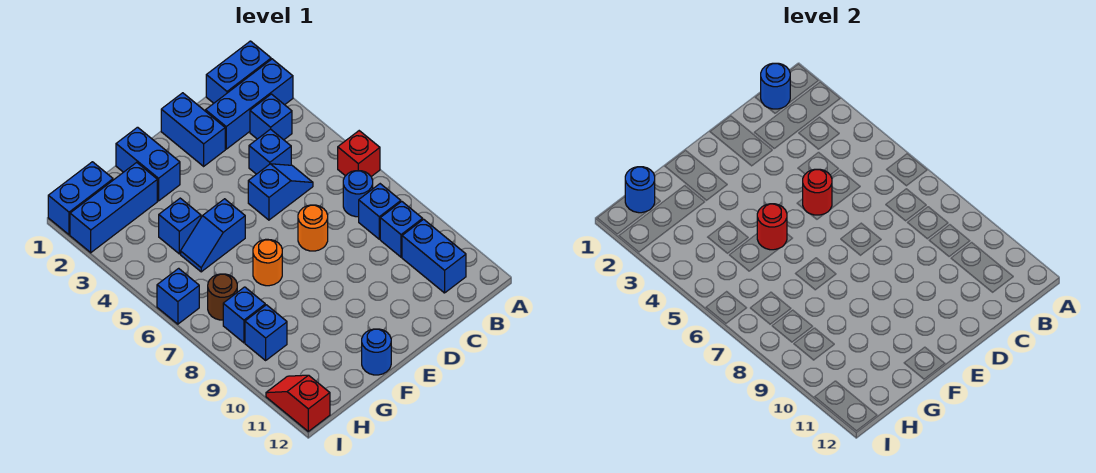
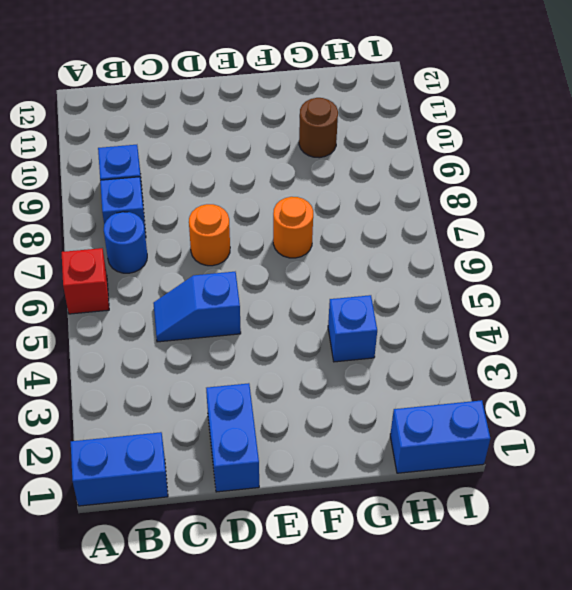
brown round brick G10 level 1 -> brown round brick H7 level 1
none -> blue brick A2:C2 level 1
none -> blue brick B3 level 1
none -> blue brick B10:B11 level 1

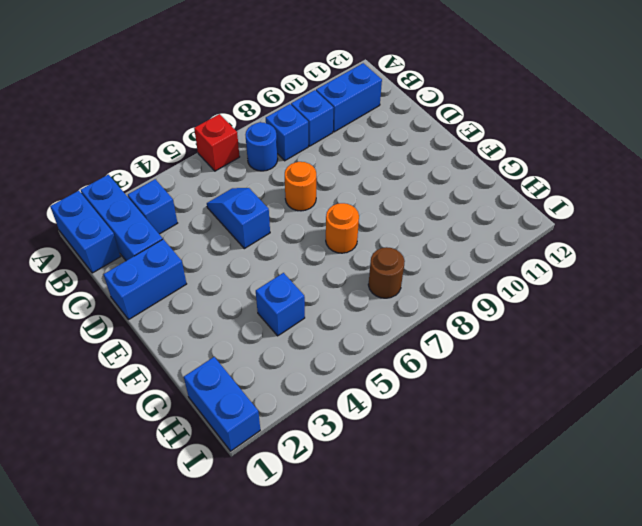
none -> blue brick C4 level 1
none -> blue brick F1:F2 level 1
none -> blue slope F5:G5 level 1 top F

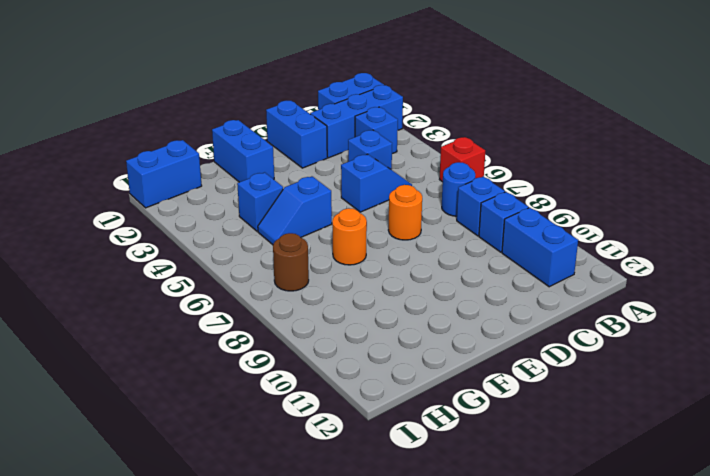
none -> blue round brick F12 level 1
none -> blue brick G2:I2 level 1
none -> blue brick H8 level 1

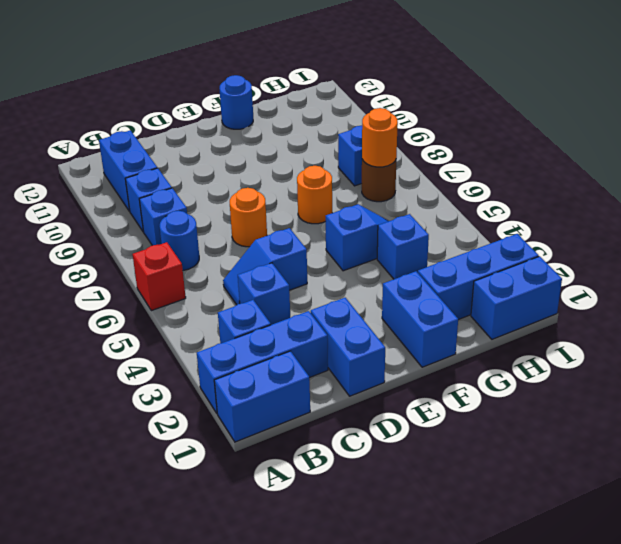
orange round brick H7 level 2 -> none
none -> blue brick H9 level 1
none -> blue brick I6 level 1
none -> red slope I11:I12 level 1 top 12

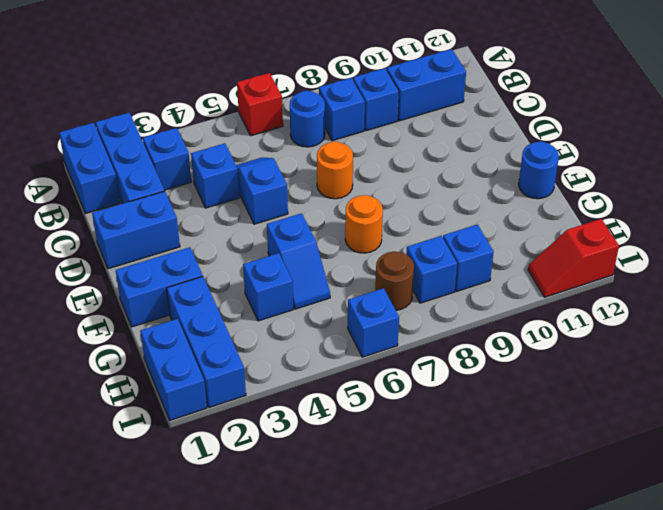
none -> blue round brick B1 level 2
none -> red round brick D5 level 2
none -> red round brick F5 level 2

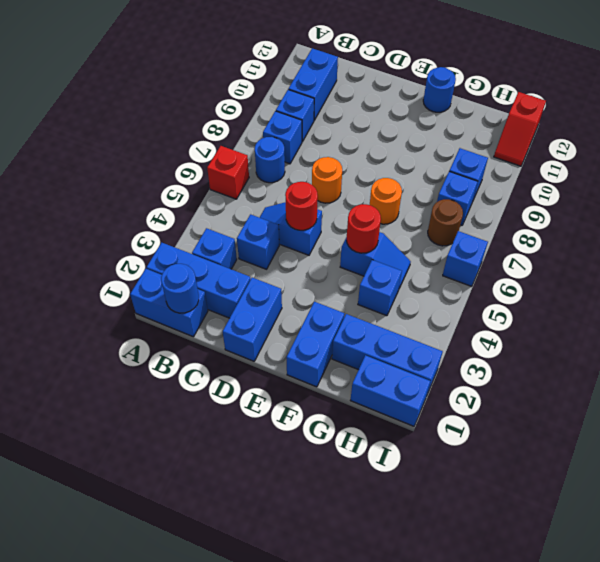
none -> blue round brick H1 level 2

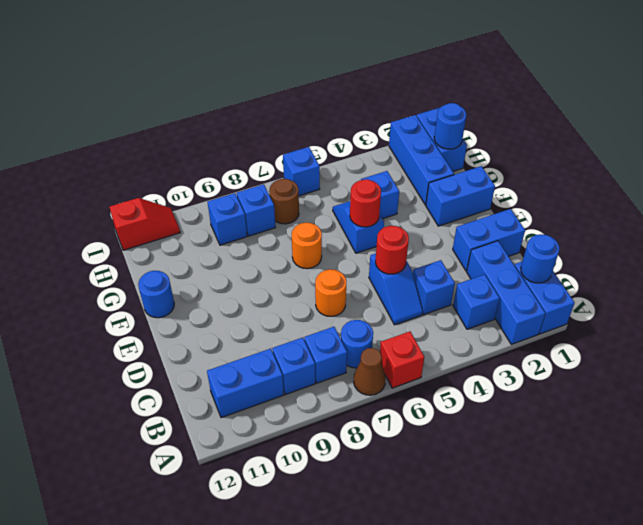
brown cone A7 level 1 -> none

